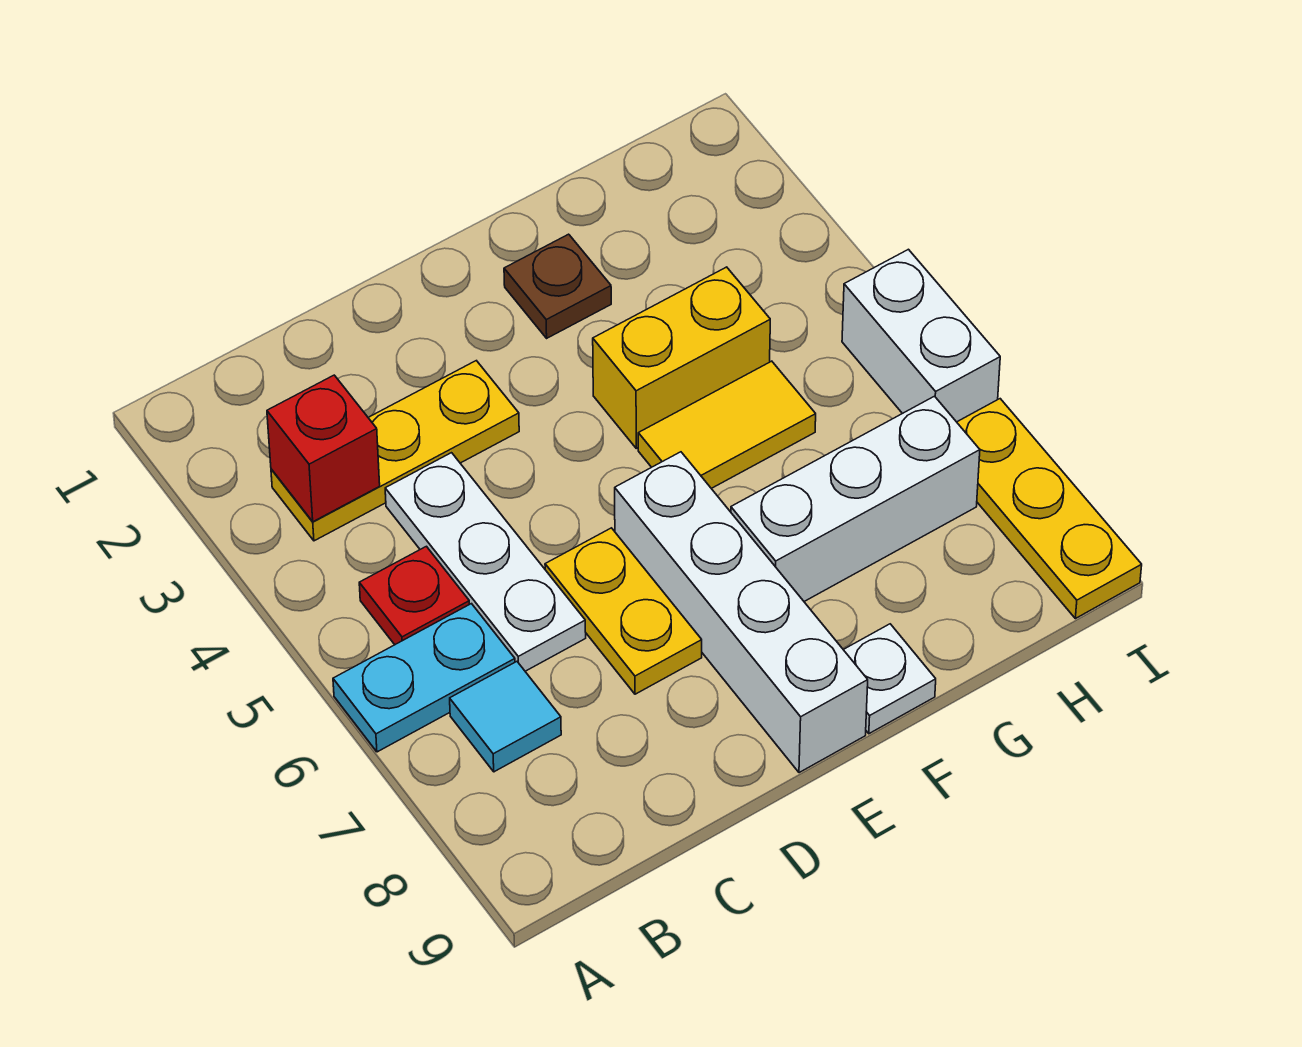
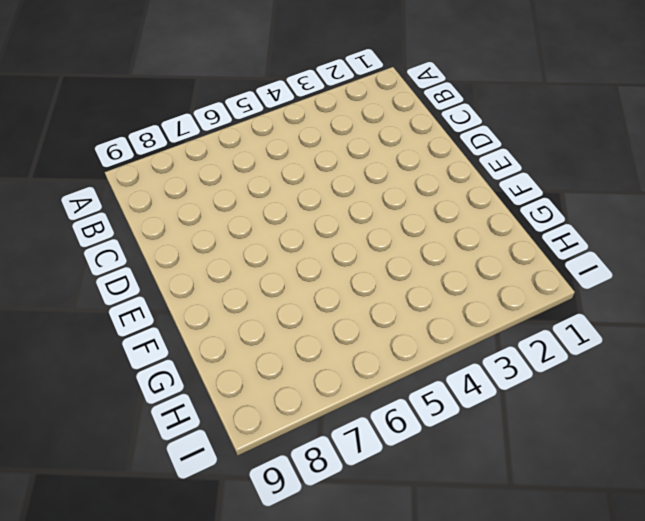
none -> cyan plate A6:B6 level 1
none -> yellow plate B3:D3 level 1
none -> red plate B5 level 1

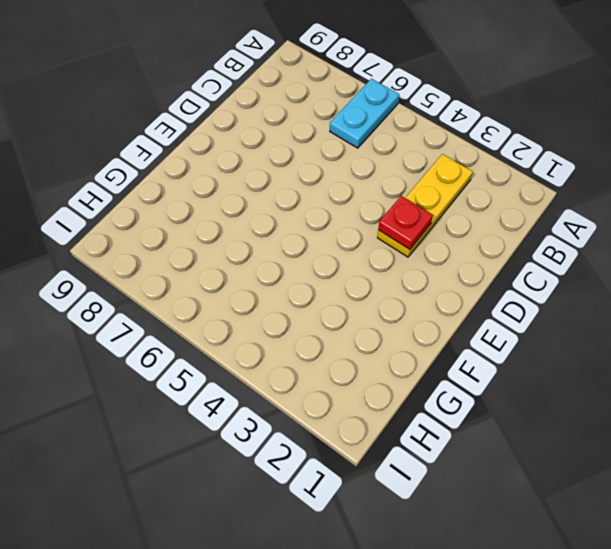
red plate D3 level 2 -> red plate B5 level 1
none -> cyan tile B7 level 1
none -> white plate C4:C6 level 1
none -> yellow plate D6:D7 level 1

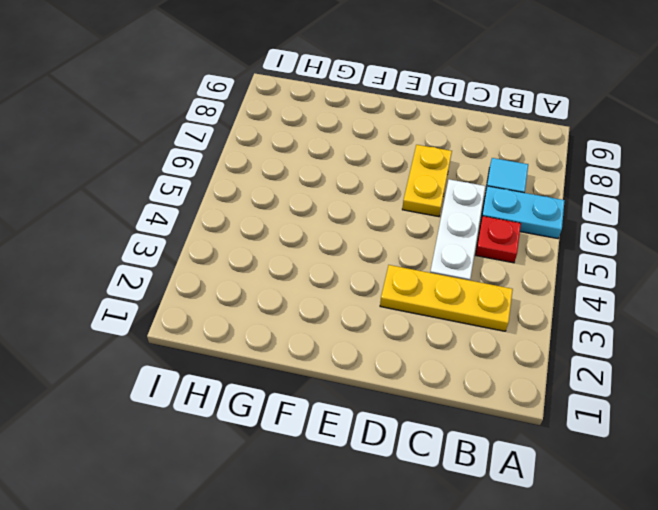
none -> white brick E6:E9 level 1
none -> brown plate F2 level 1
none -> yellow brick F4:G4 level 1

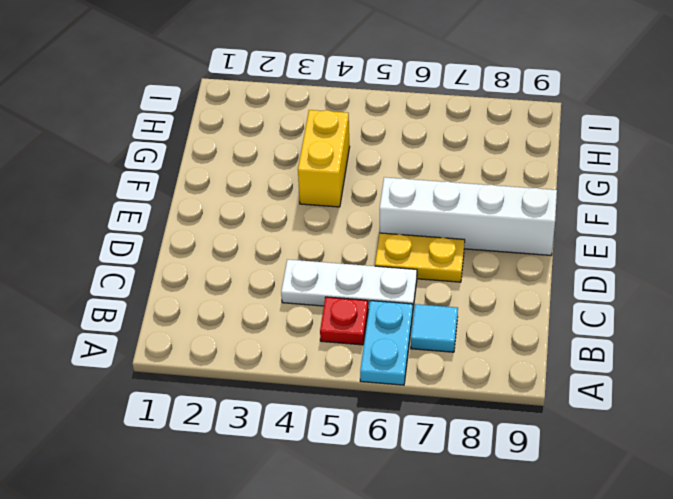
none -> yellow plate B3:D3 level 1
none -> brown plate F2 level 1
none -> yellow tile F5:G5 level 1

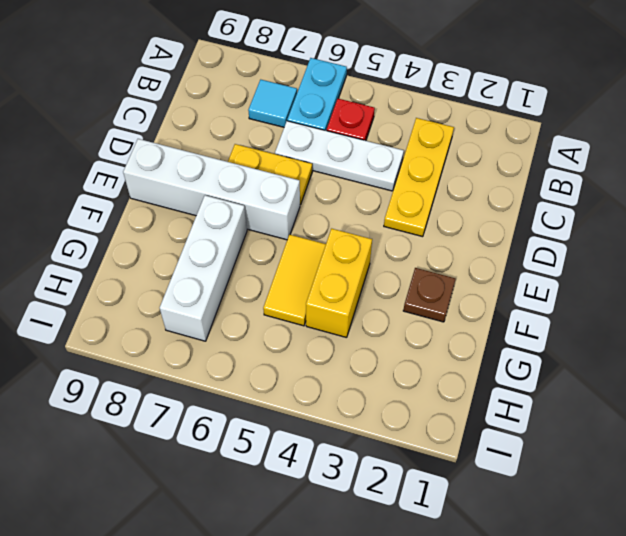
none -> white plate F9 level 1
none -> white brick I5:I6 level 1
none -> yellow plate I7:I9 level 1

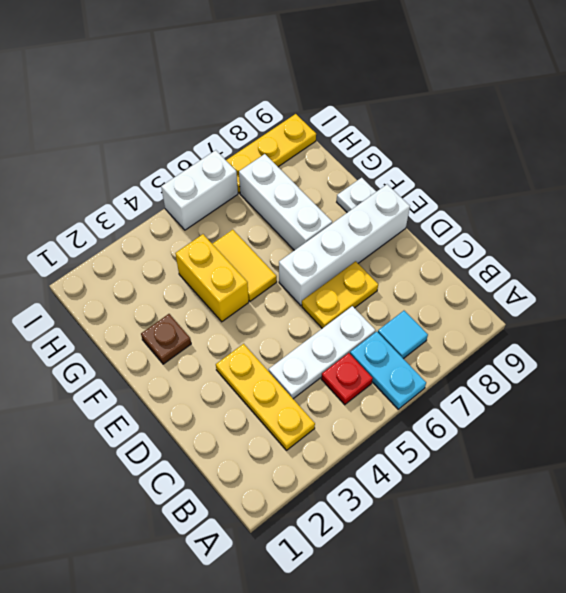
none -> red brick B3 level 2

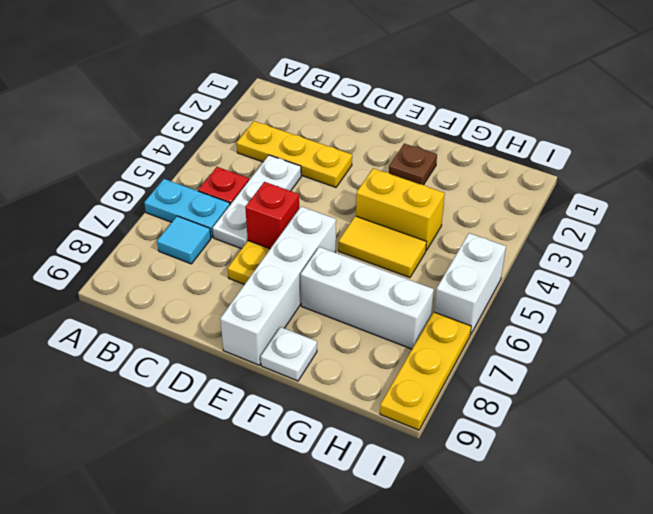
red brick D6 level 2 -> red brick B3 level 2

